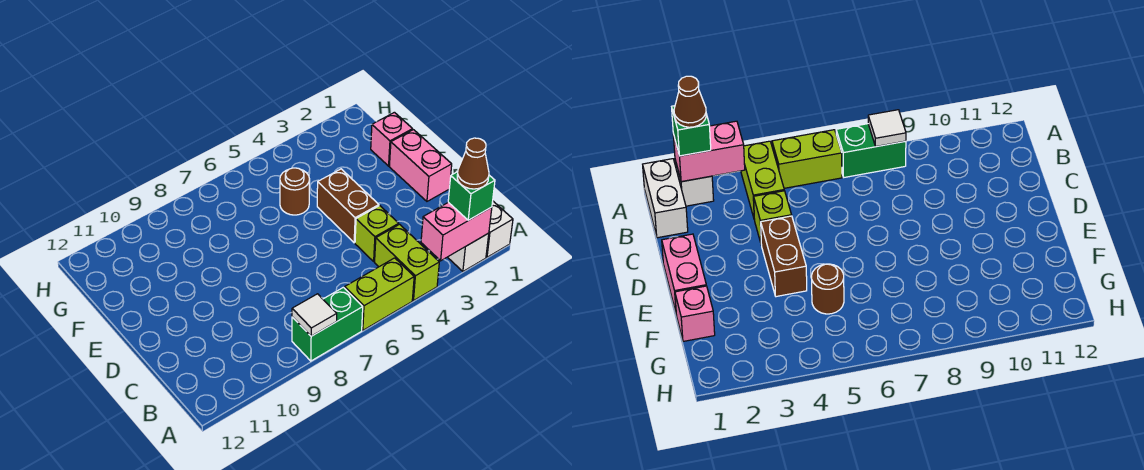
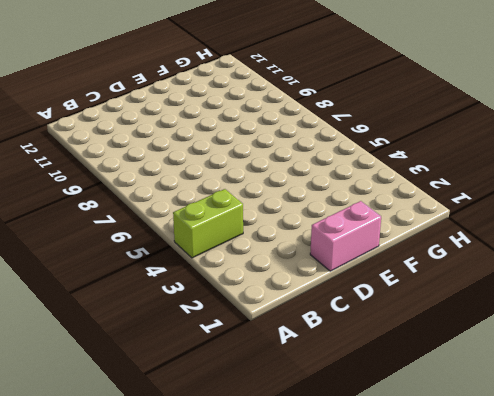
none -> white brick A1:B1 level 1
none -> white brick A2 level 1
none -> lime brick A5:A6 level 1

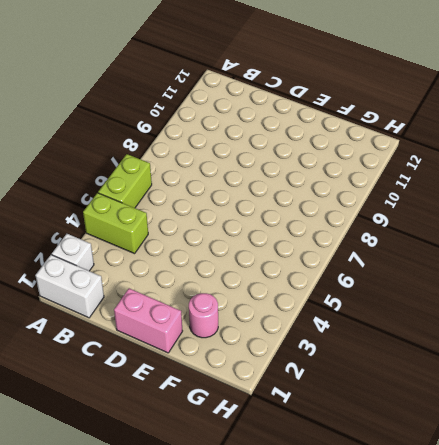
pink round brick F2 level 1 -> none
none -> green brick A7:A8 level 1
none -> lime brick C4 level 1
none -> brown brick D4:E4 level 1

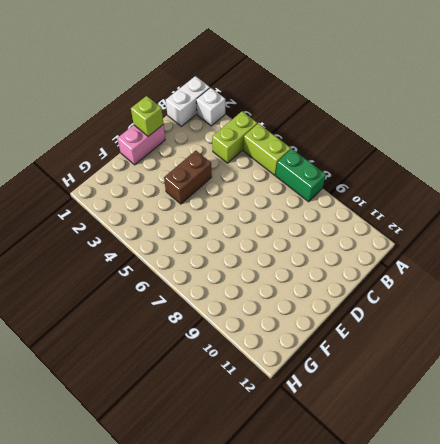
lime brick D1 level 2 -> lime brick C4 level 1
none -> pink brick F1 level 1
none -> brown round brick F5 level 1
none -> pink brick A2:A3 level 2

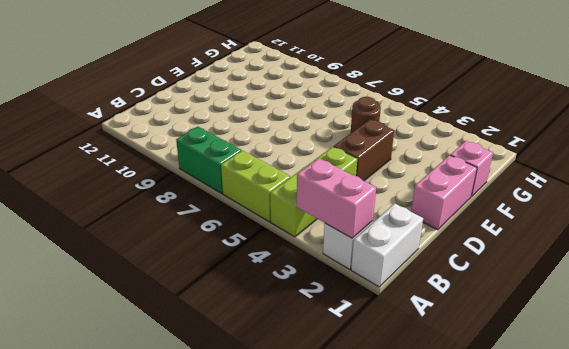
none -> white tile A8 level 2
none -> green brick A2 level 3
none -> brown cone A2 level 4

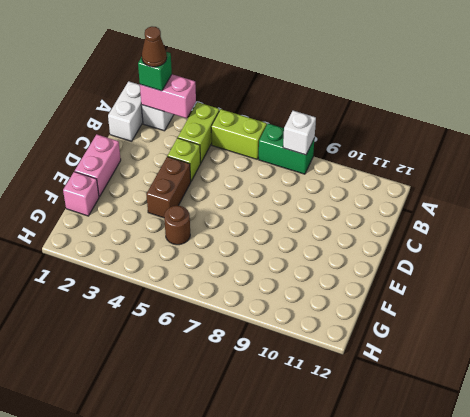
white brick A8 level 2 -> white tile A8 level 2

